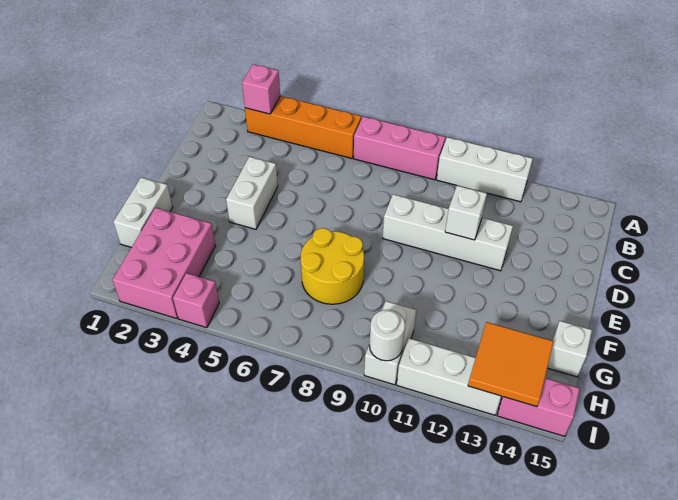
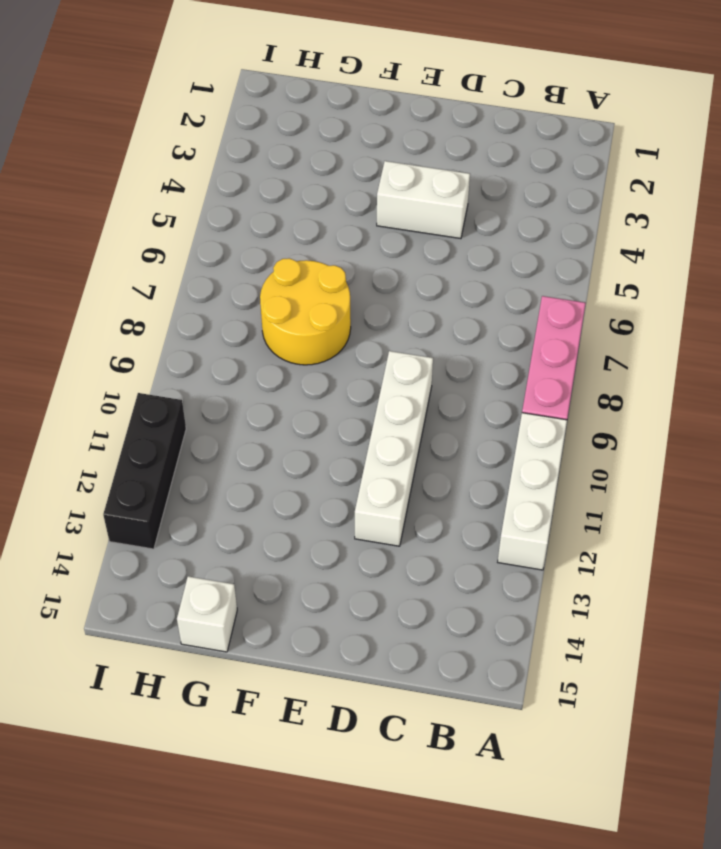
black brick I11:I13 level 1 -> white brick I11:I13 level 1
none -> orange brick A3:A6 level 1
none -> white brick F1:G1 level 1
none -> pink brick G2:I3 level 1

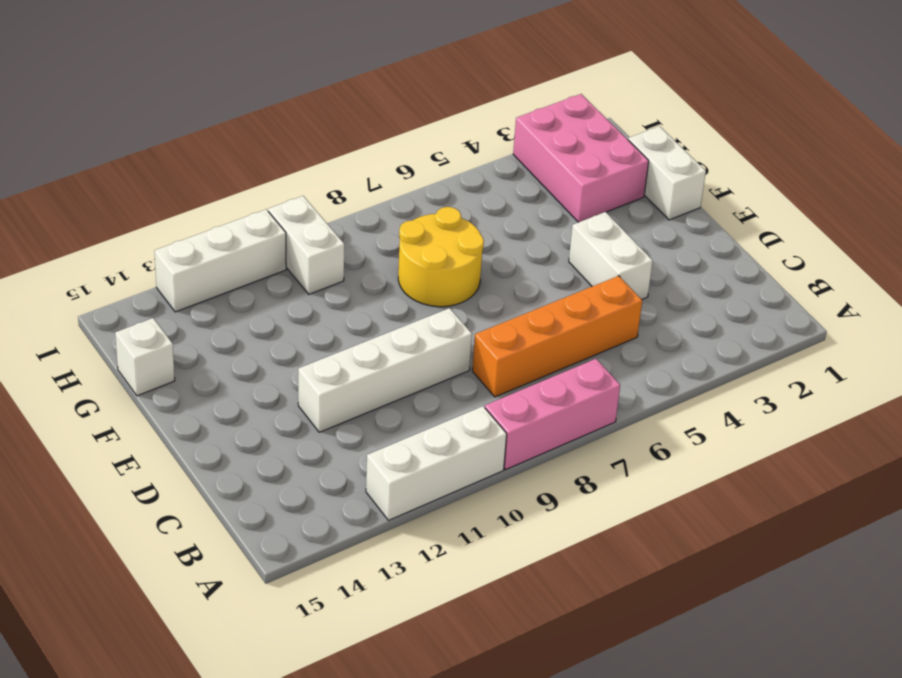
orange brick C5:C8 level 1 -> orange brick A3:A6 level 1
none -> pink brick I4 level 1
none -> pink brick I14:I15 level 1
none -> pink brick A3 level 2

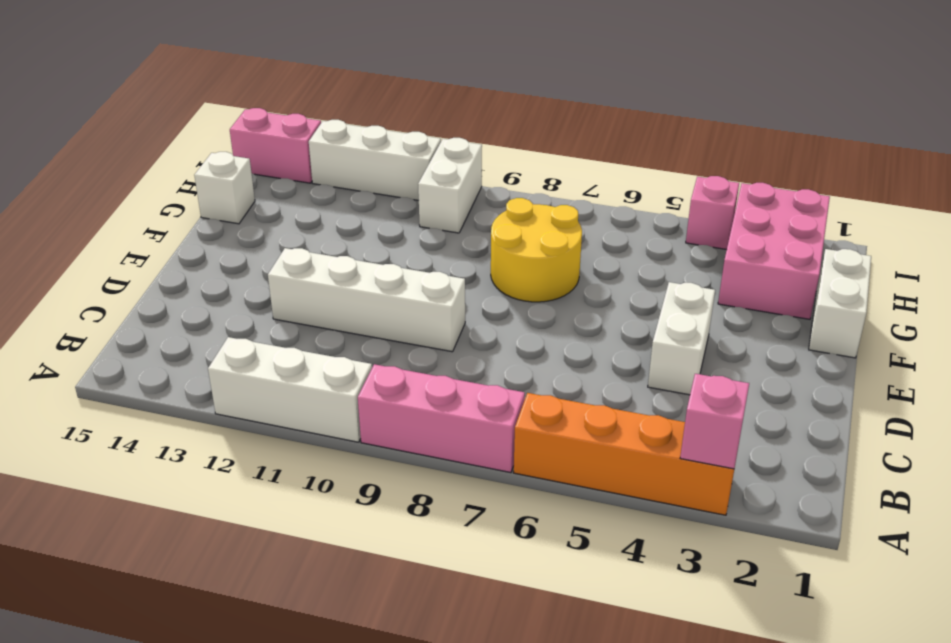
none -> white brick D11 level 2
none -> orange tile H13:I14 level 2
none -> white round brick I10 level 2

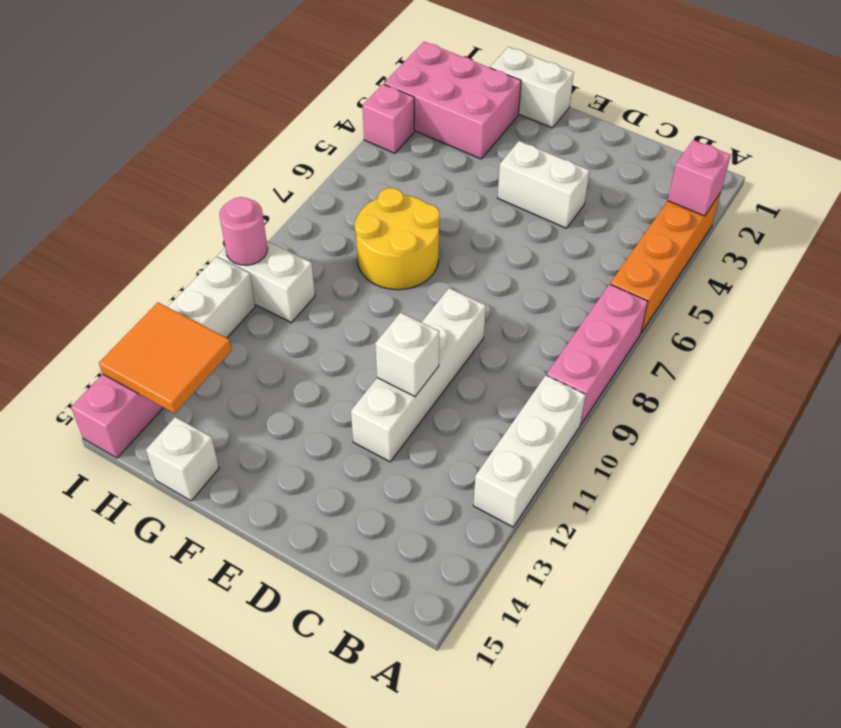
pink round brick I10 level 2 -> white round brick I10 level 2

